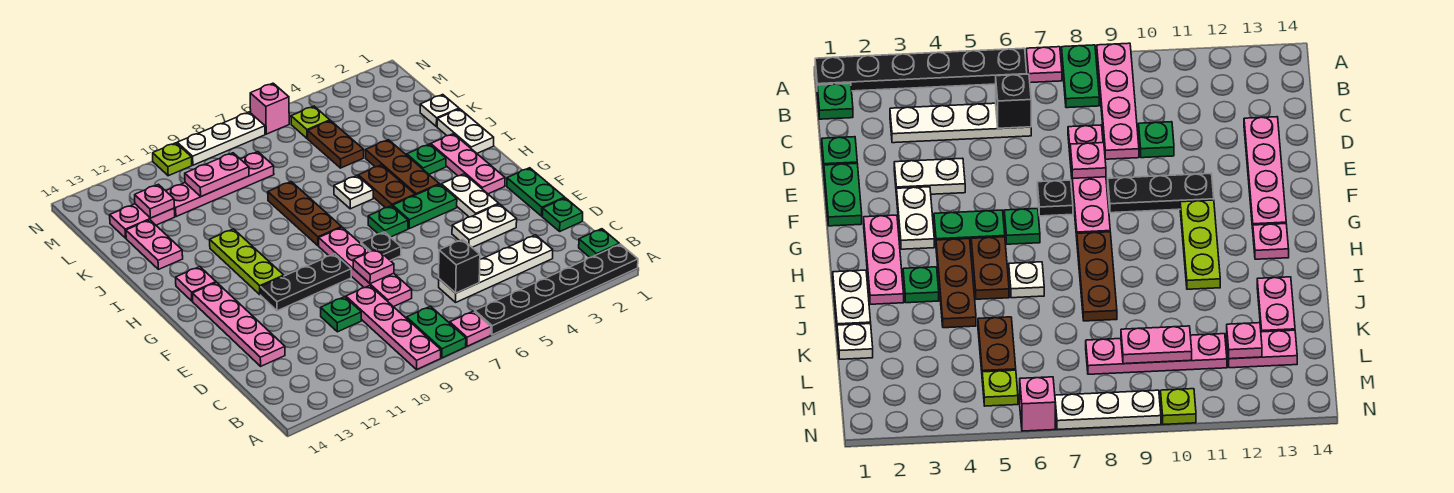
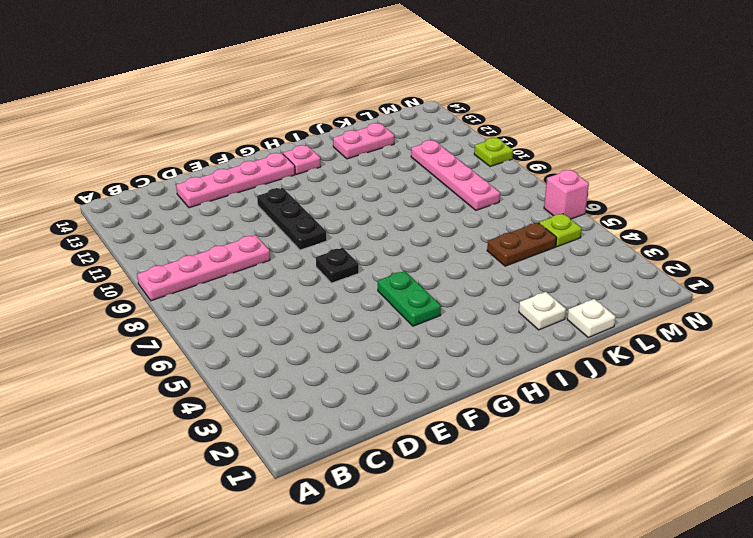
white plate J2 level 1 -> white plate I6 level 1
none -> black plate A1:A6 level 1
none -> pink plate A7 level 1
none -> green plate A8:B8 level 1
none -> green plate B1 level 1

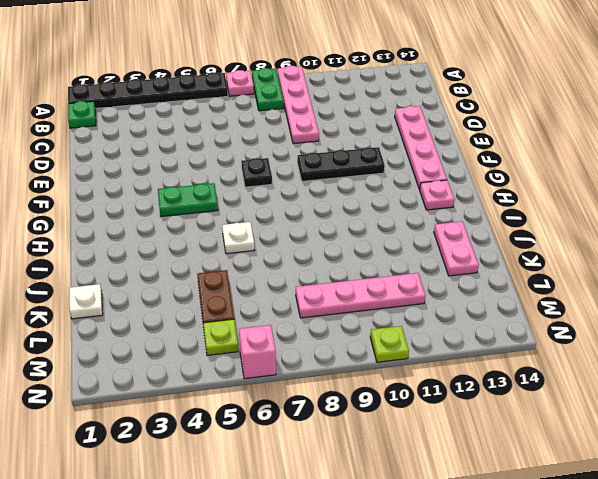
none -> white plate C3:C6 level 1
none -> green plate D1 level 1
none -> pink plate D8:G8 level 1
none -> green plate D10 level 1

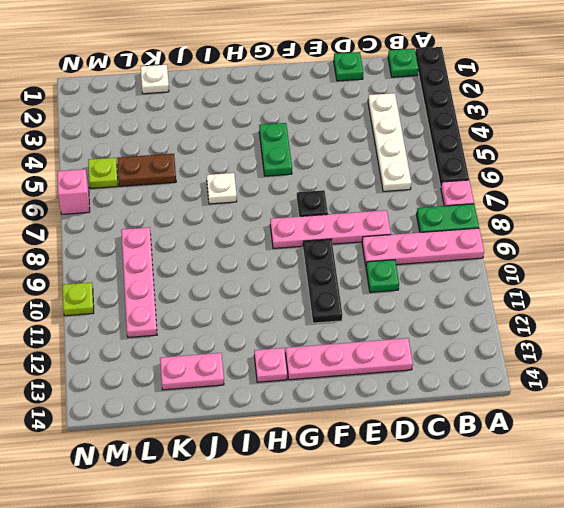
none -> green plate E1:F1 level 1
none -> white plate E3:E4 level 1
none -> white plate F3:G3 level 1
none -> pink plate G2:I2 level 1

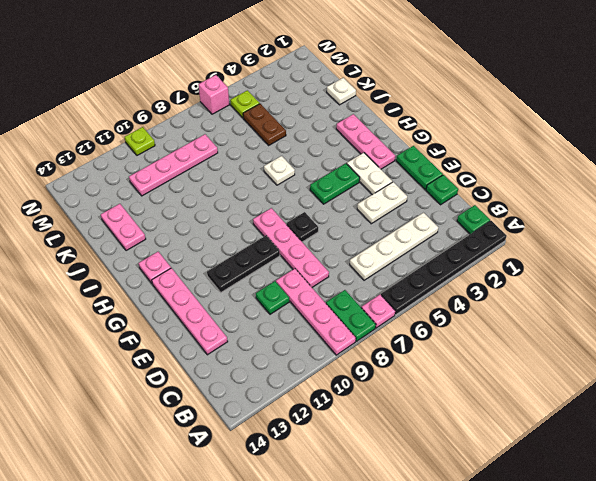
none -> green plate G6 level 1
none -> lime plate G11:I11 level 1
none -> brown plate H4:J4 level 1
none -> brown plate H5:I5 level 1

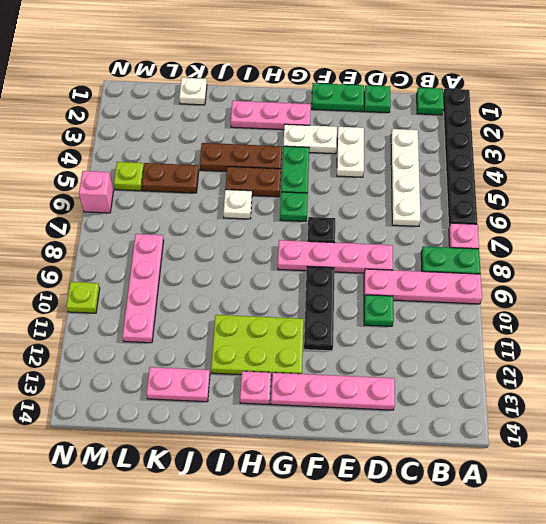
lime plate G11:I12 level 1 -> lime plate G11:I11 level 1
none -> brown plate H8:J8 level 1
none -> white plate I1:J1 level 1
none -> green plate I3 level 1
none -> pink plate L12:L13 level 1

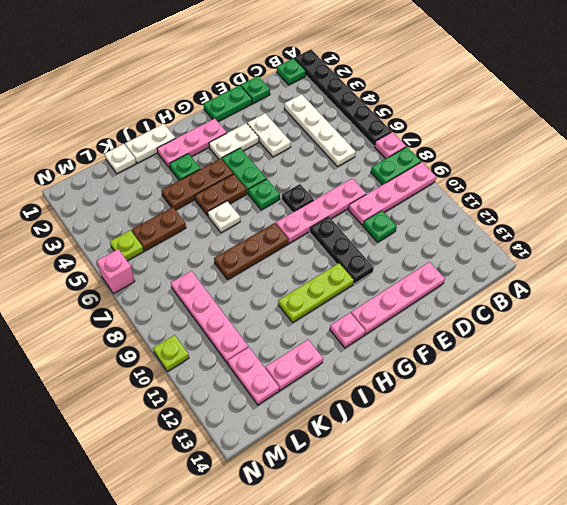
none -> white plate N7:N9 level 1
none -> black brick C6 level 2
none -> pink plate E8 level 2
none -> pink plate L9:L10 level 2

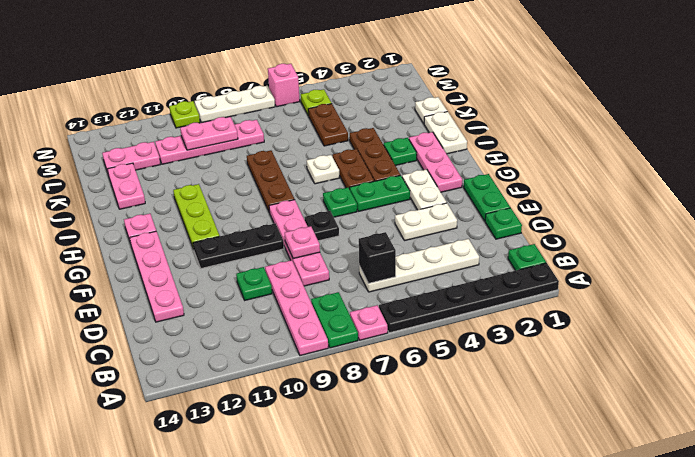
none -> pink plate L12 level 2

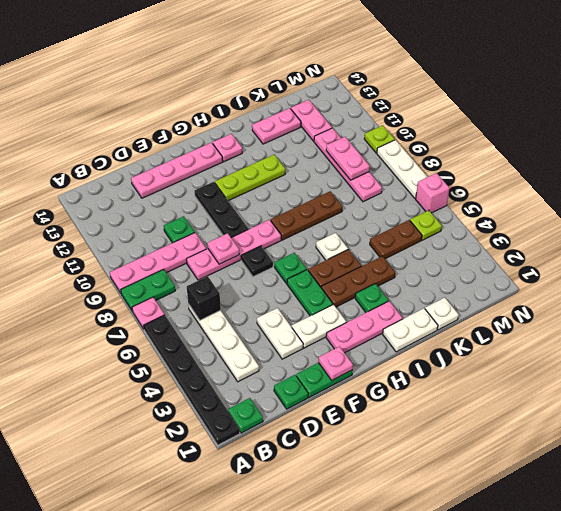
pink plate F1 level 2 -> pink plate L12 level 2

